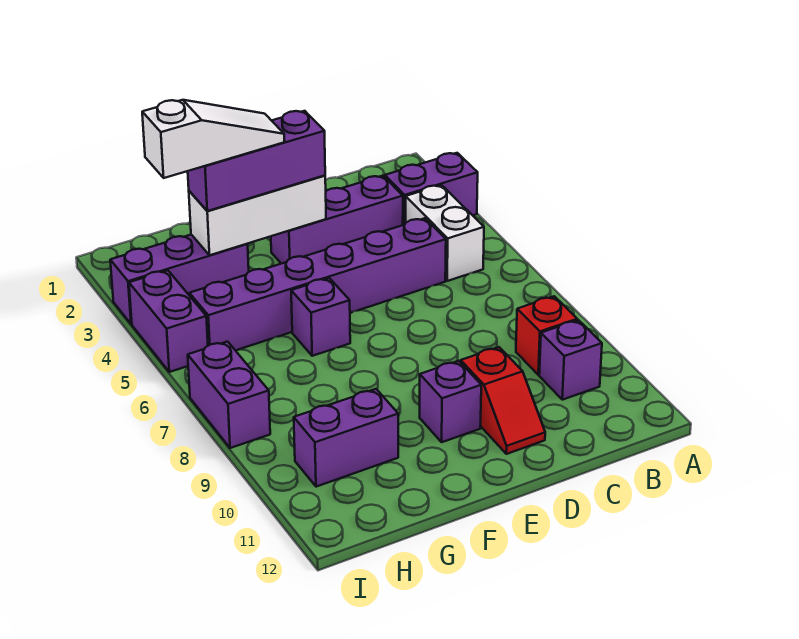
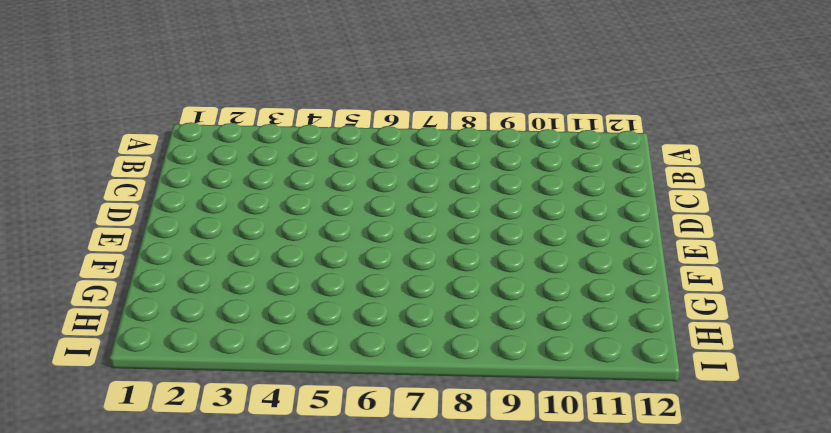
none -> purple brick A3:B3 level 1
none -> white brick B4:B5 level 1
none -> red brick B9 level 1

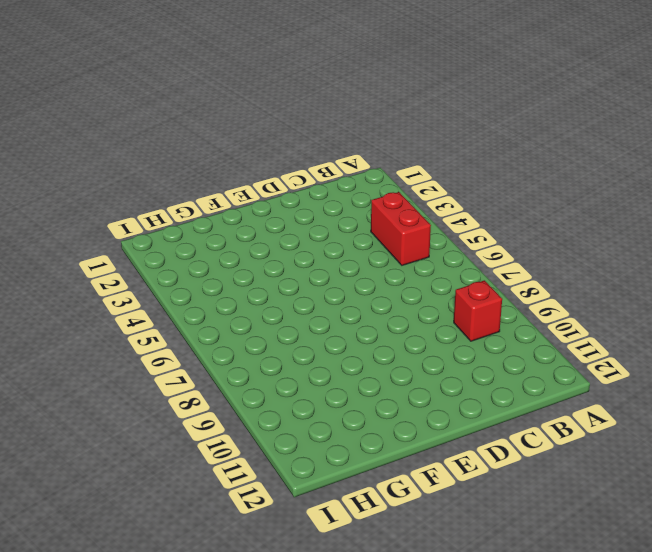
red brick B4:B5 level 1 -> white brick B4:B5 level 1
none -> purple brick A3:B3 level 1
none -> purple brick B10 level 1
none -> purple brick C3:E3 level 1

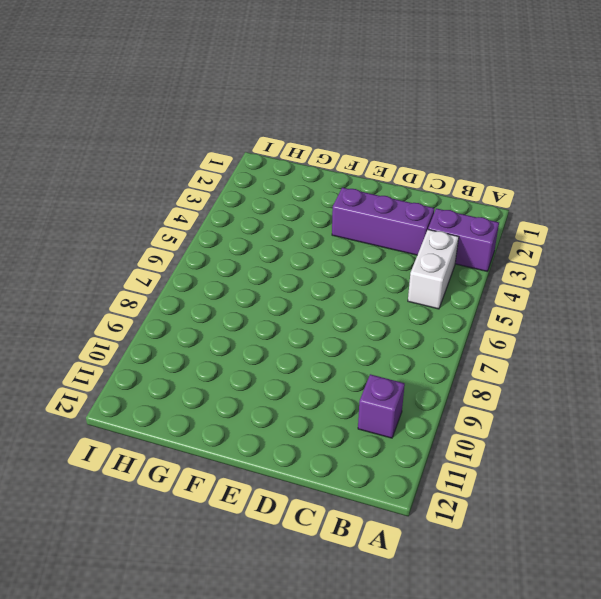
none -> red brick B9 level 1
none -> purple brick C5:H5 level 1
none -> red slope D10:D11 level 1 top 10

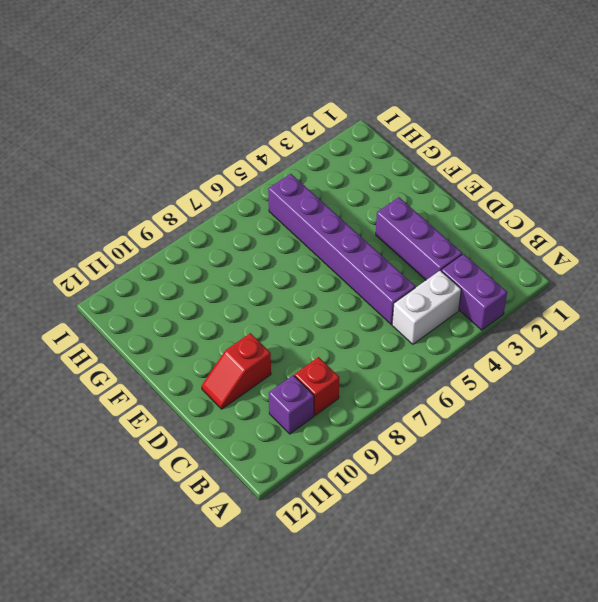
none -> purple brick E10 level 1
none -> purple brick F6 level 1
none -> purple brick G3:I3 level 1

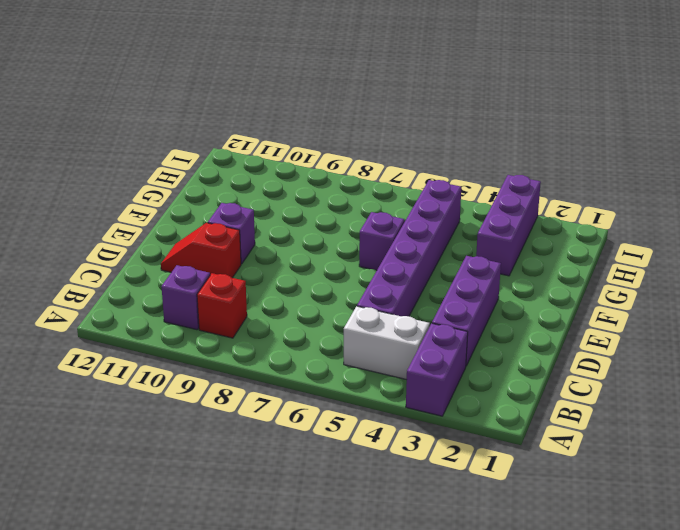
none -> purple brick G10:H10 level 1
none -> purple brick I4:I5 level 1
none -> purple brick I7:I8 level 1

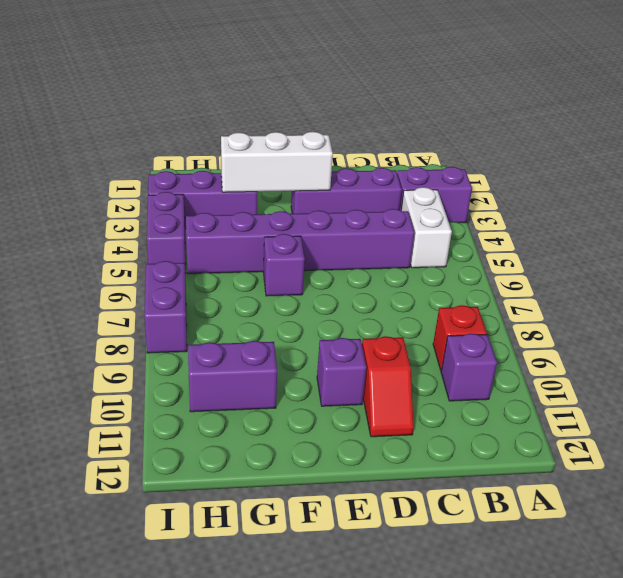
none -> purple brick E3:G3 level 3
none -> white slope F3:H3 level 4 top H

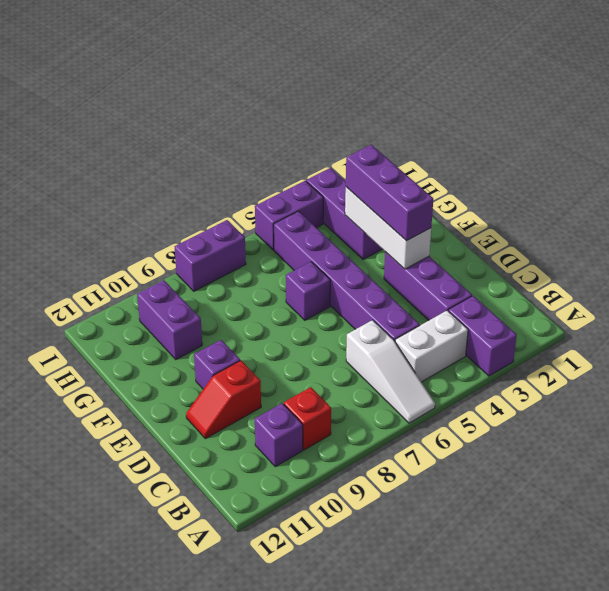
white slope A6:C6 level 1 top C -> white slope F3:H3 level 4 top H

